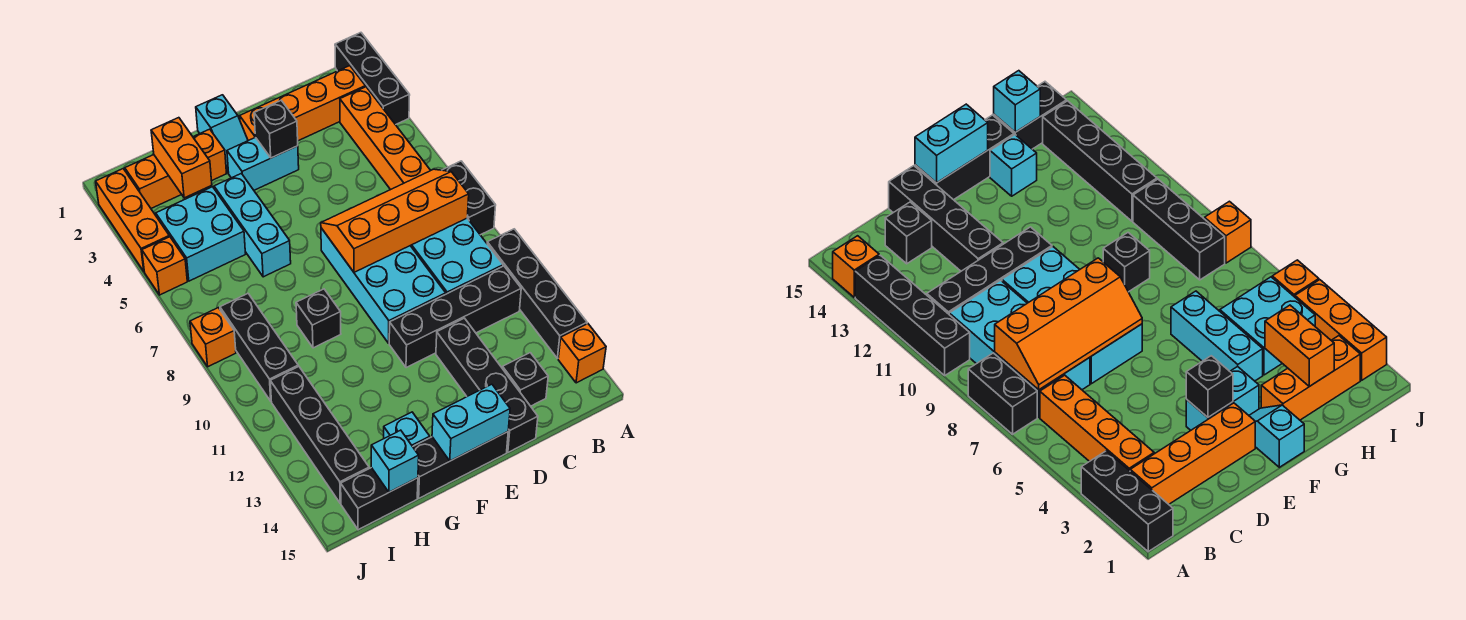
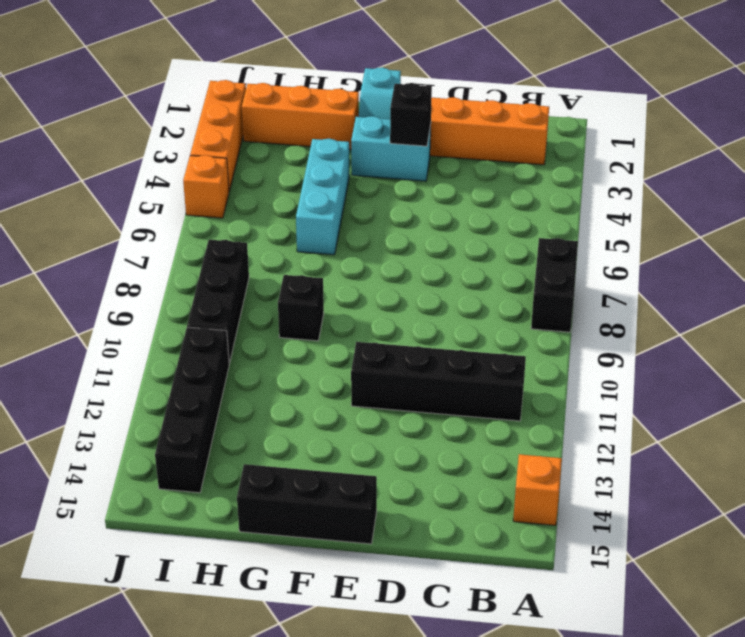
none -> black brick A1:A3 level 1
none -> black brick A10:A13 level 1
none -> orange brick B3:B6 level 1
none -> cyan brick B7:C10 level 1

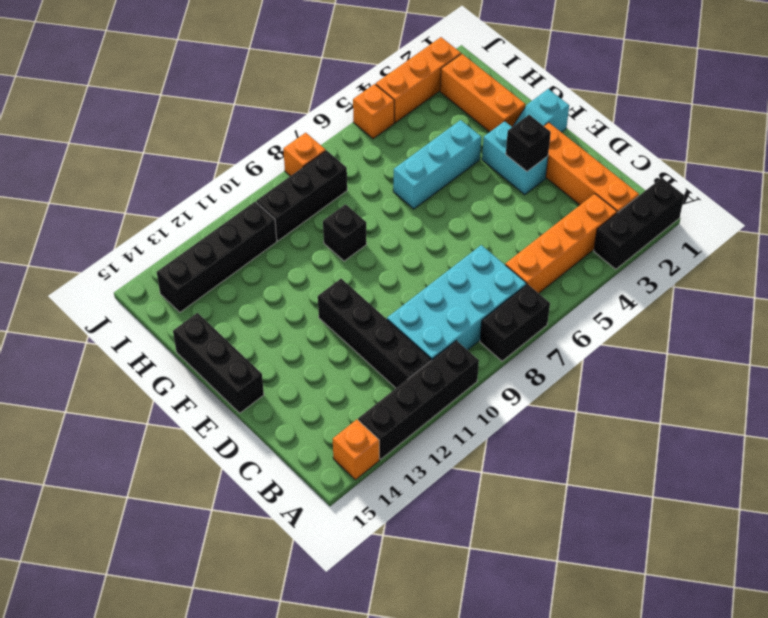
none -> black brick C14 level 1
none -> cyan brick D7:E10 level 1
none -> black brick D12:D15 level 1
none -> cyan brick G14 level 1

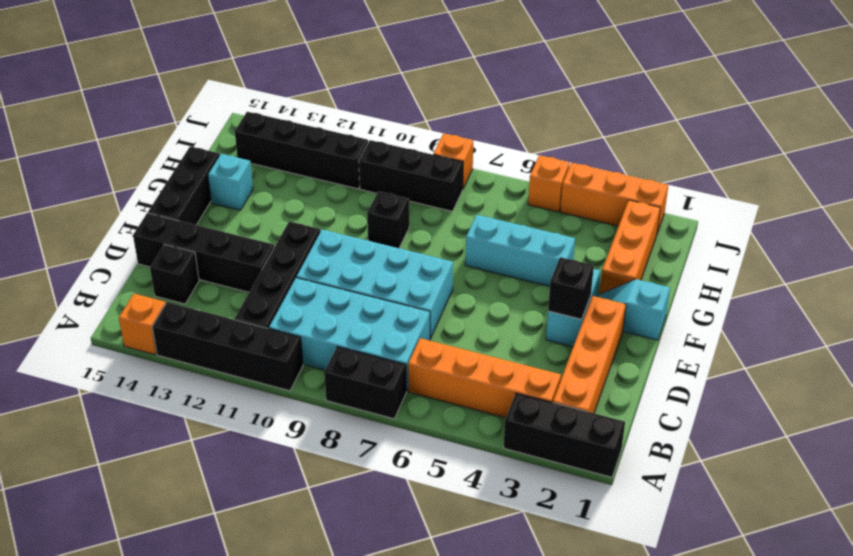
none -> cyan brick H4:I5 level 1
none -> black brick H15:I15 level 1
none -> orange slope B7:E8 level 2 top 8
none -> cyan brick E15:F15 level 2

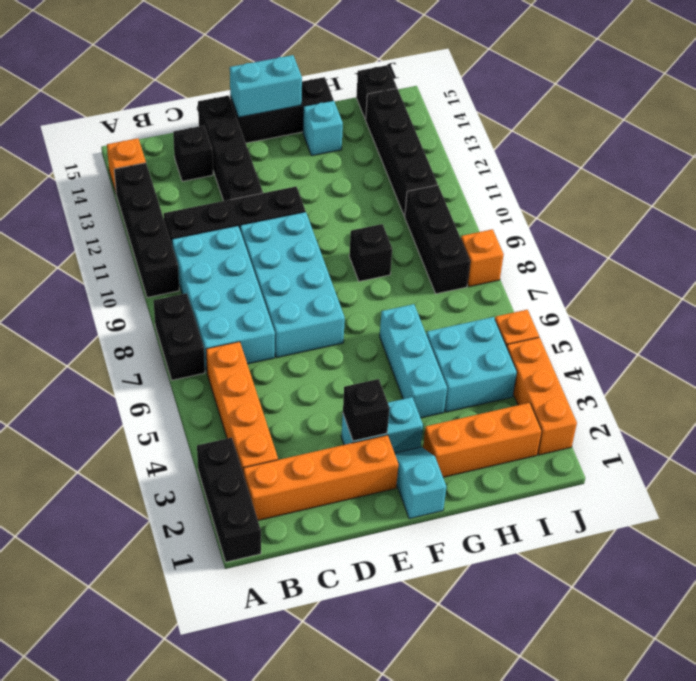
black brick I15 level 1 -> black brick H15:I15 level 1
none -> orange slope B7:E8 level 2 top 8
none -> orange brick H2:H3 level 2
none -> cyan brick H15 level 2

